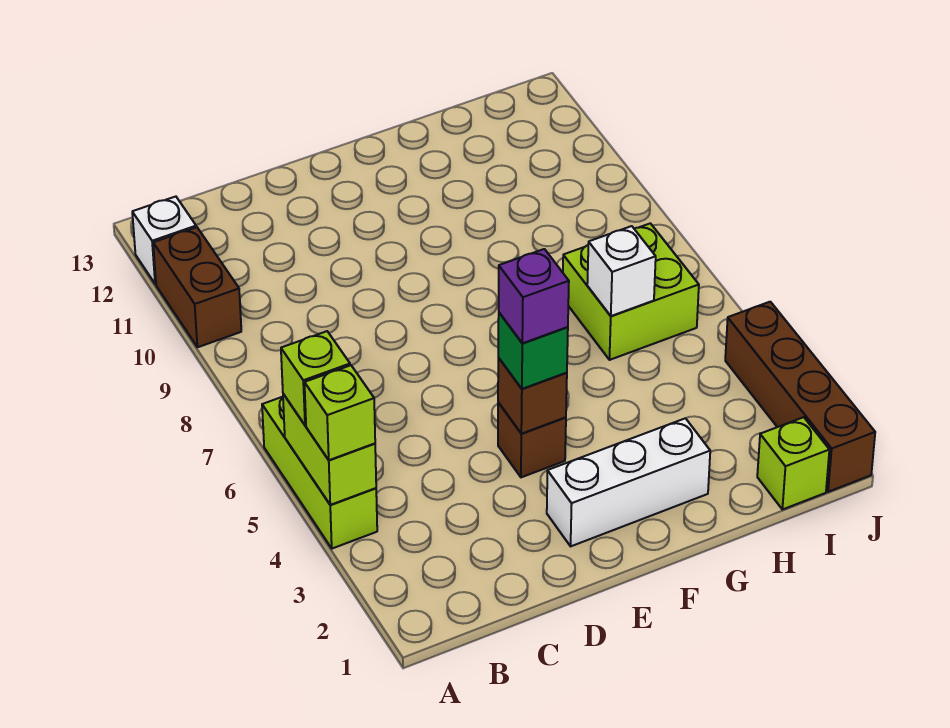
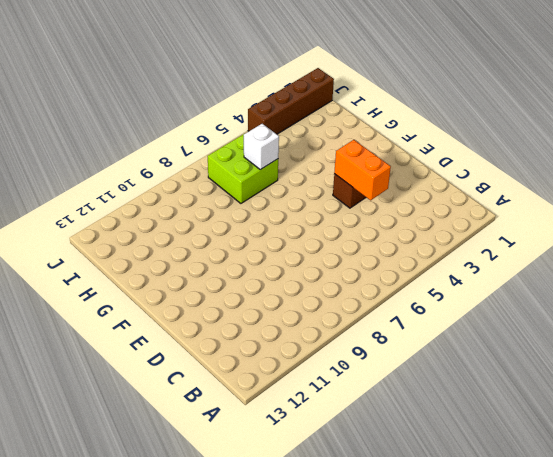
orange brick D4:E4 level 2 -> brown brick E4 level 2
none -> lime brick A4:A6 level 1
none -> brown brick A10:A11 level 1
none -> white brick A12 level 1

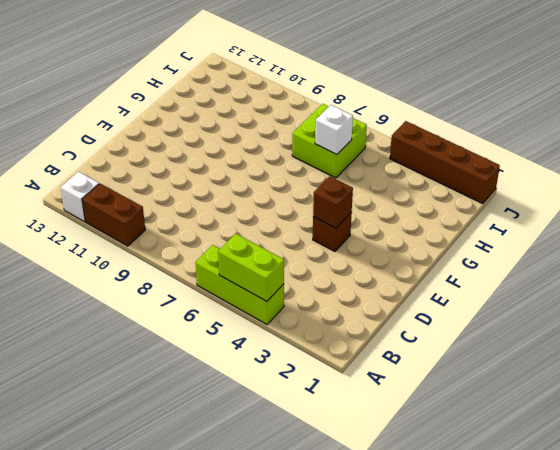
none -> white brick E2:G2 level 1
none -> lime brick I1 level 1
none -> lime brick A4 level 3

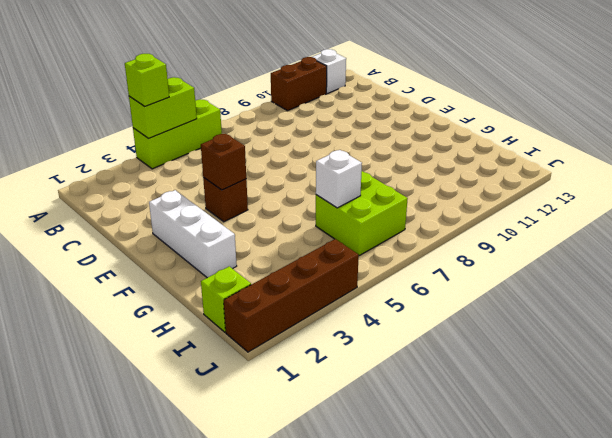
none -> lime brick A5 level 3
none -> green brick E4 level 3
none -> purple brick E4 level 4

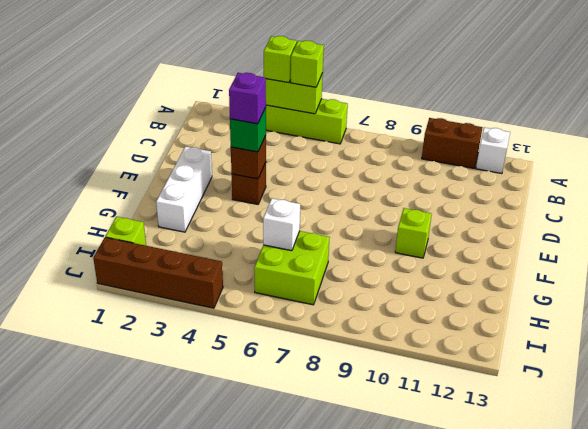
lime brick F10 level 1 -> none

